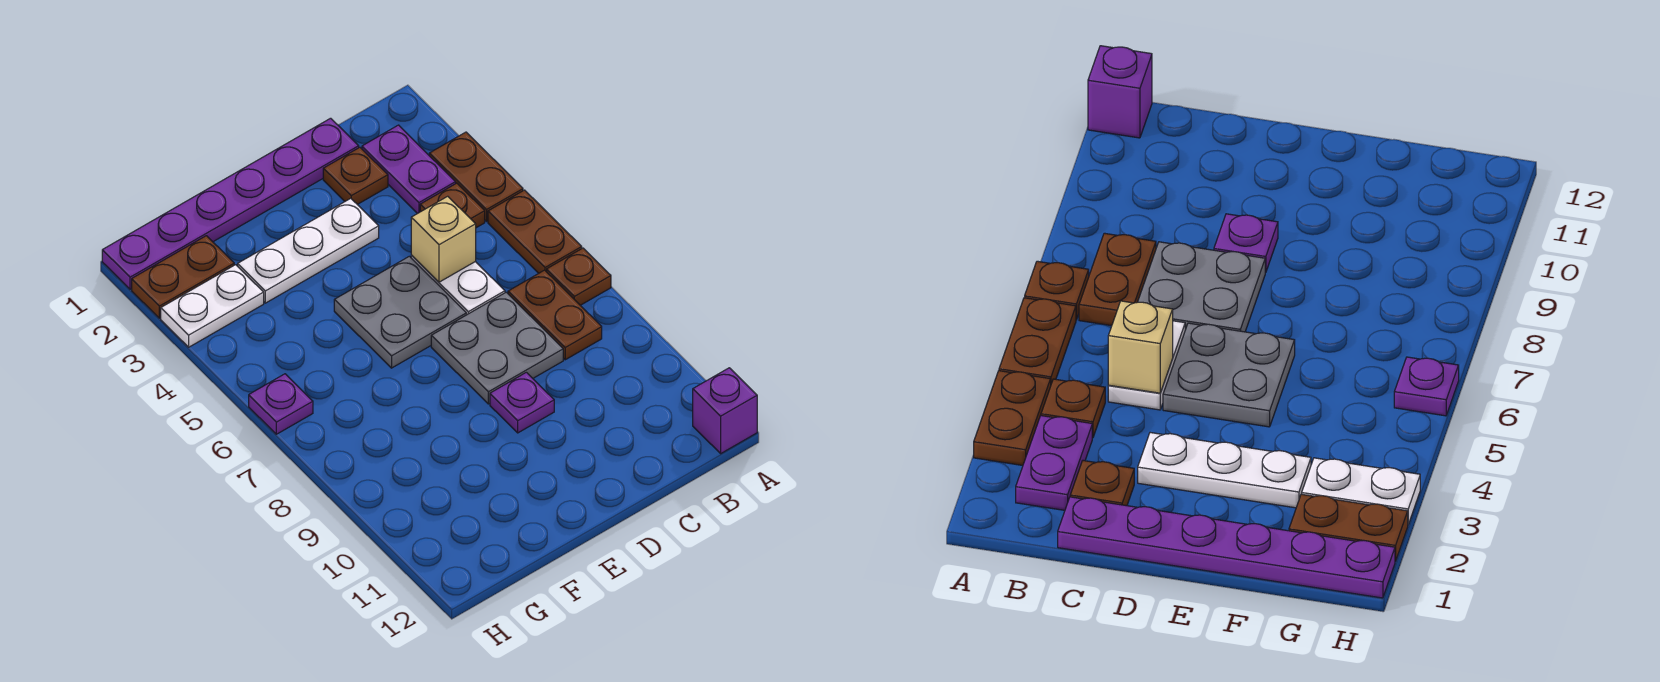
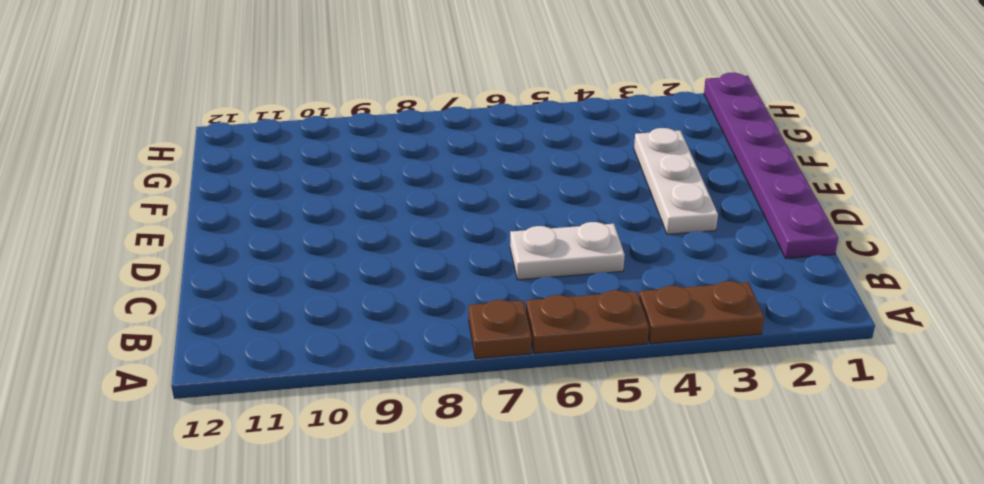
none -> purple brick A12 level 1
none -> purple plate B2:B3 level 1
none -> brown plate B4 level 1

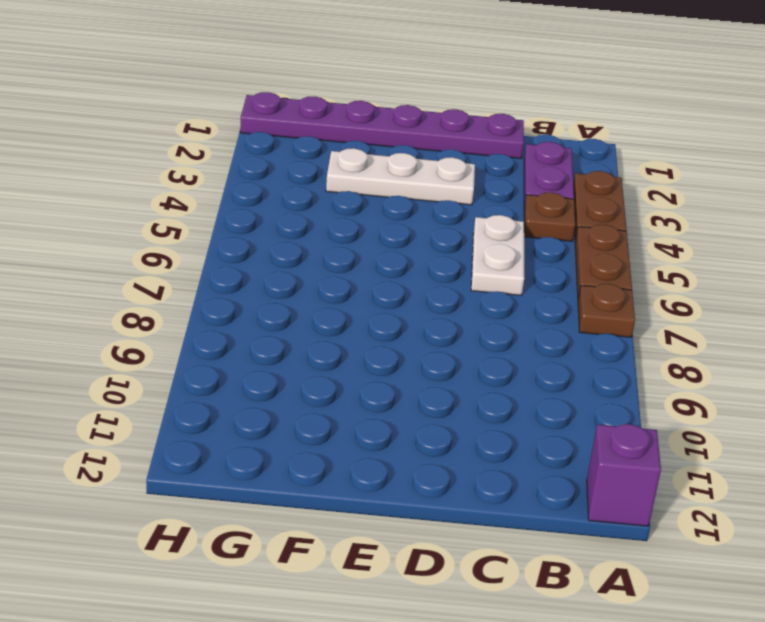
none -> brown plate B7:B8 level 1
none -> brown plate C2 level 1
none -> grey plate C7:D8 level 1

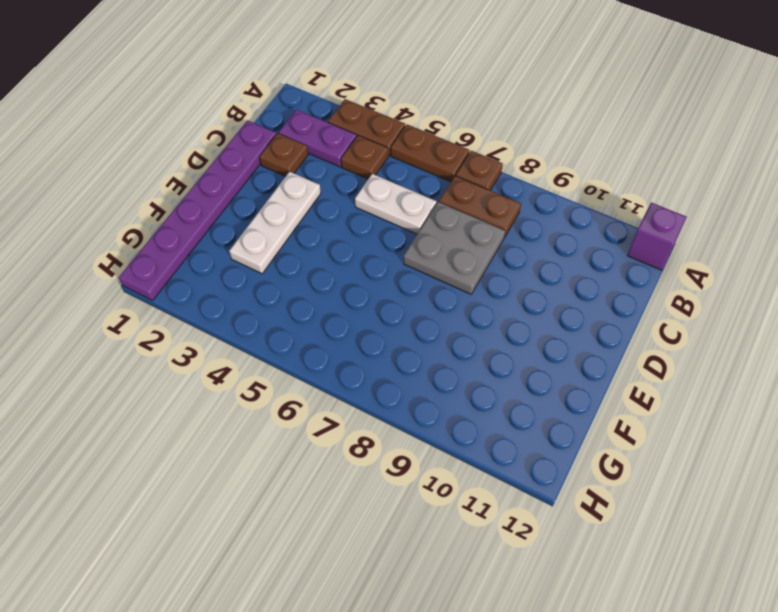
none -> grey plate D5:E6 level 1
none -> purple plate D9 level 1
none -> brown plate G2:H2 level 1

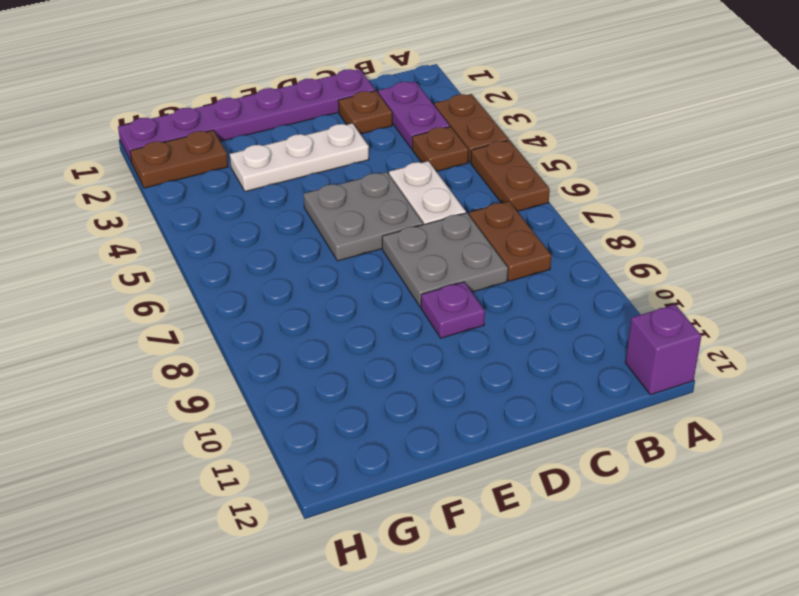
none -> brown plate A7 level 1
none -> white plate G3:H3 level 1
none -> purple plate H6 level 1

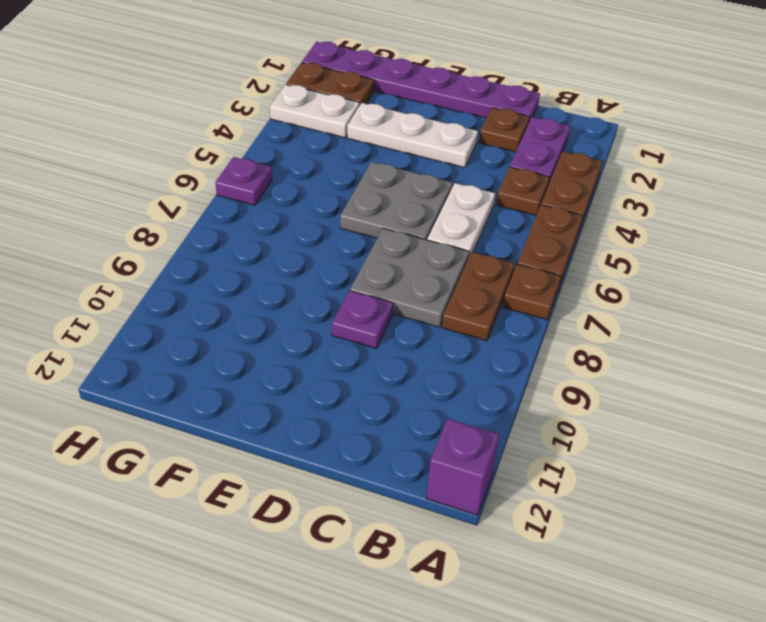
none -> tan brick C5 level 2

